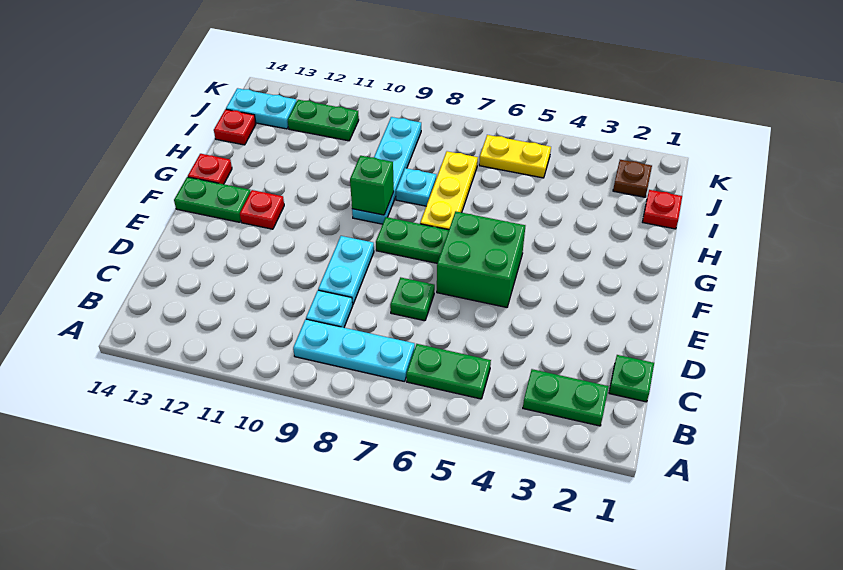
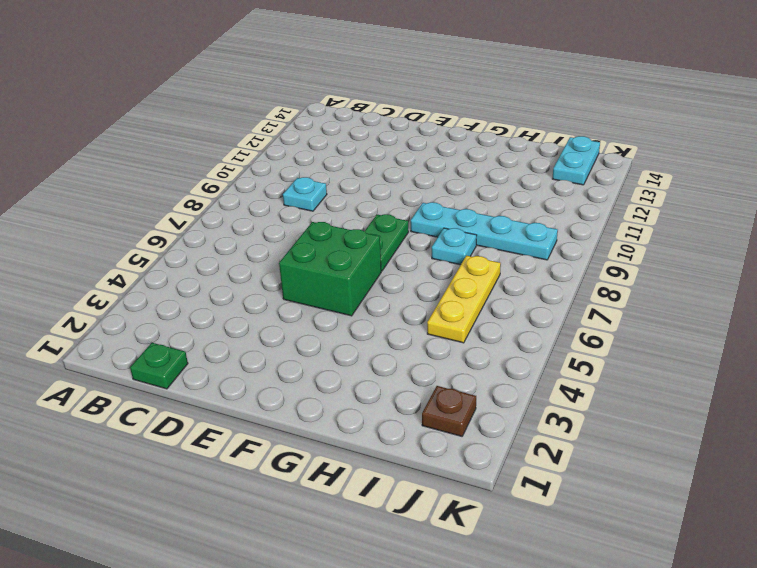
yellow plate I5:I7 level 1 -> yellow plate G7:I7 level 1
none -> green plate B2:B3 level 1
none -> green plate B5:B6 level 1
none -> cyan plate B7:B9 level 1

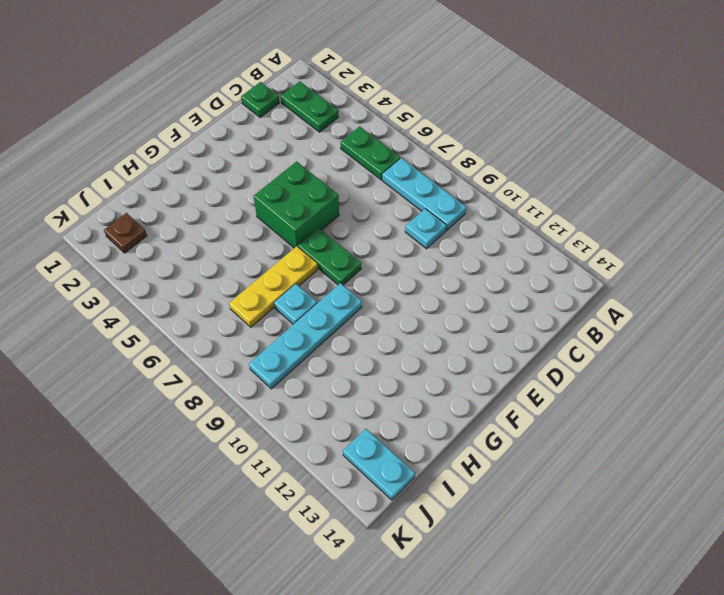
none -> green plate D7 level 1
none -> cyan plate D9:E9 level 1
none -> red plate F12 level 1

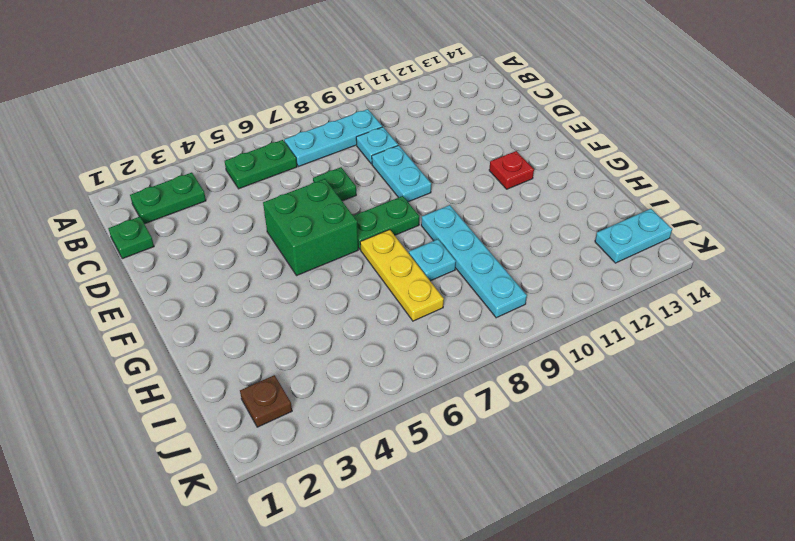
none -> green plate F13:F14 level 1
none -> red plate G14 level 1
none -> red plate I1 level 1

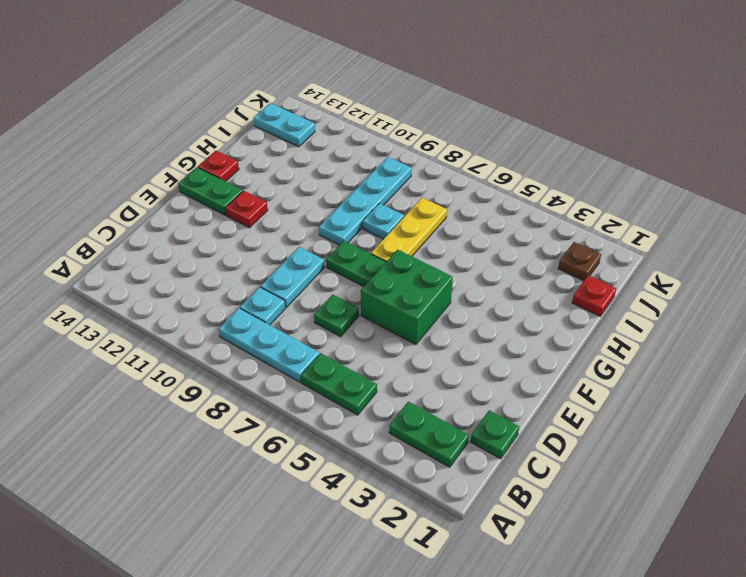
none -> red plate I14 level 1
none -> yellow plate J5:J6 level 1
none -> green plate J11:J12 level 1

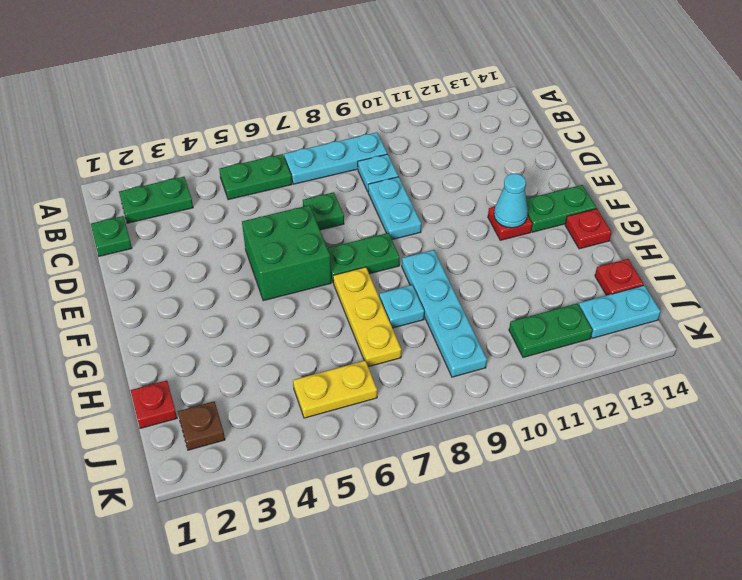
cyan cone F12 level 2 -> none
none -> green brick G9 level 2

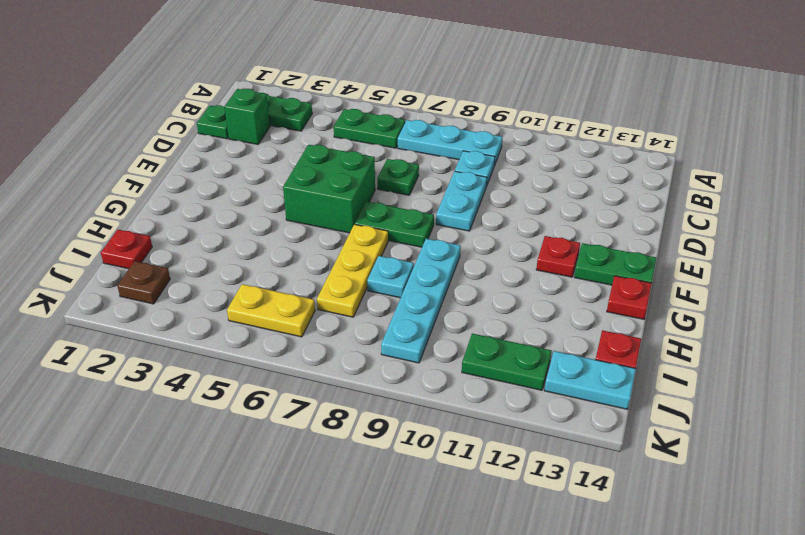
green brick C2 level 1 -> green brick G9 level 2

